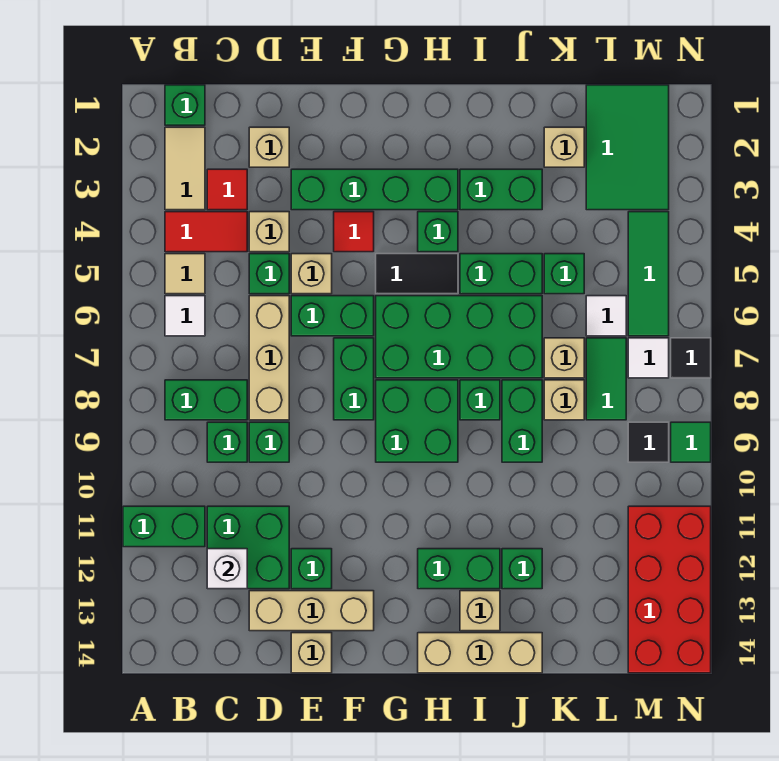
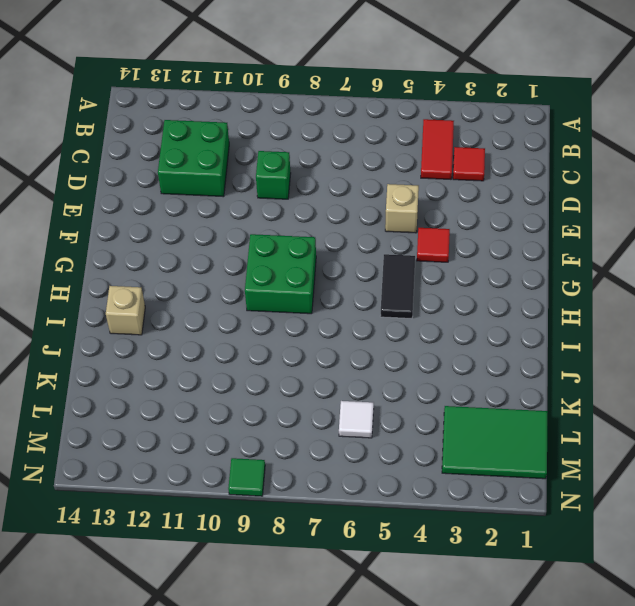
none -> green brick A11:B11 level 1
none -> green brick B1 level 1
none -> tan tile B2:B3 level 1
none -> tan tile B5 level 1

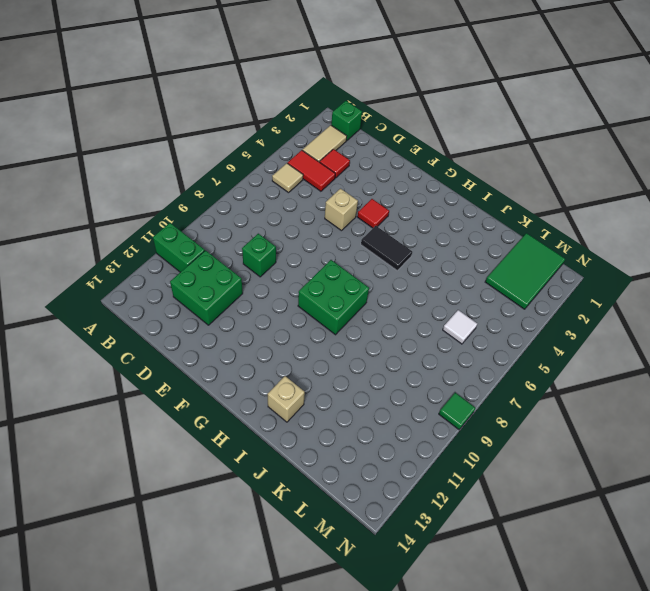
none -> white tile B6 level 1
none -> green brick B8:C8 level 1
none -> green brick C9 level 1
none -> tan brick D2 level 1

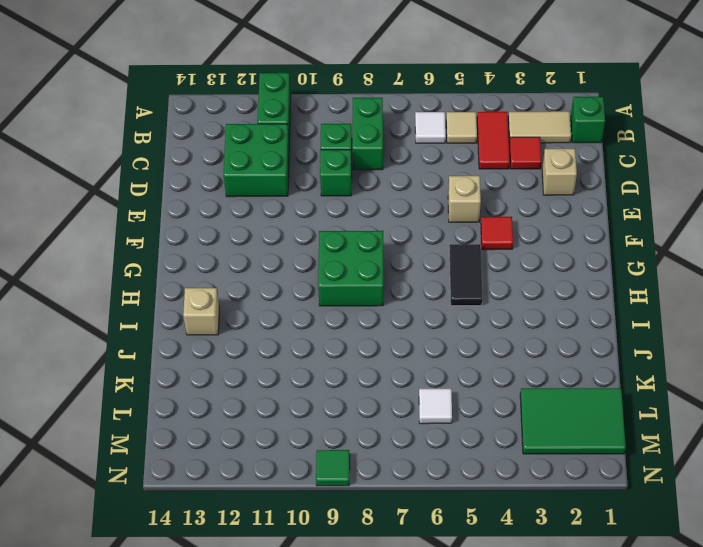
none -> tan brick D4 level 1
none -> green brick D5 level 1
none -> tan brick D6:D8 level 1
none -> tan brick D13:F13 level 1

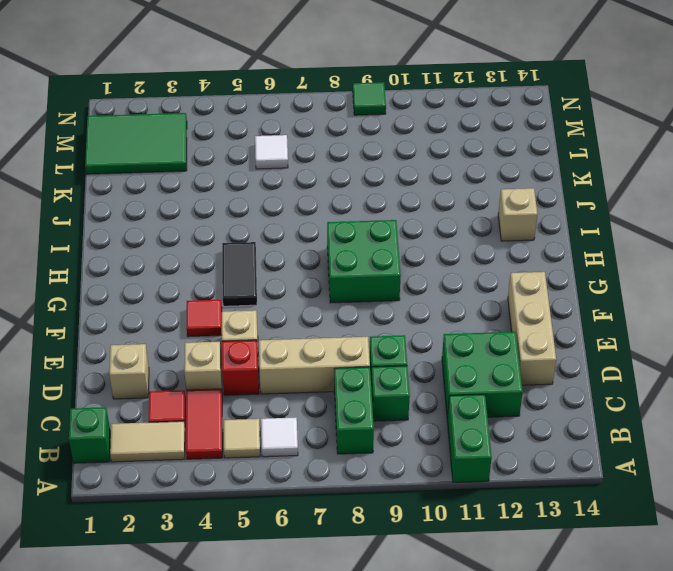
red brick D5 level 1 -> green brick D5 level 1
none -> green brick E3:H3 level 1
none -> green brick E6:F6 level 1
none -> green brick E12 level 1
none -> tan brick E14 level 1

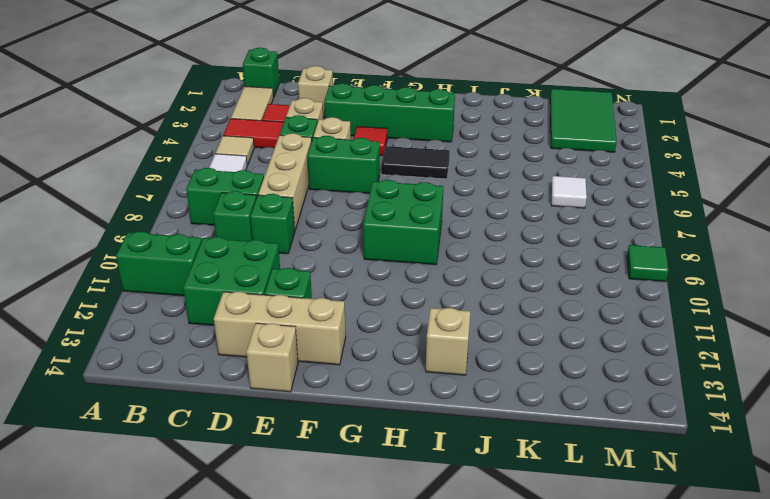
none -> green brick F7:F8 level 1
none -> green brick G6:J7 level 1
none -> green brick H4 level 1
none -> green brick H12:I12 level 1

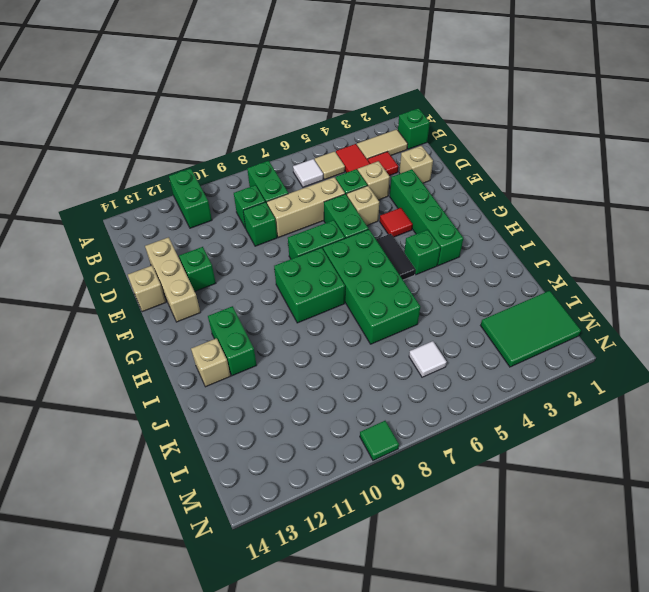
none -> green brick C11:D12 level 1
none -> tan brick H14:J14 level 1
none -> green brick I3:J3 level 1
none -> green brick I5:J5 level 1

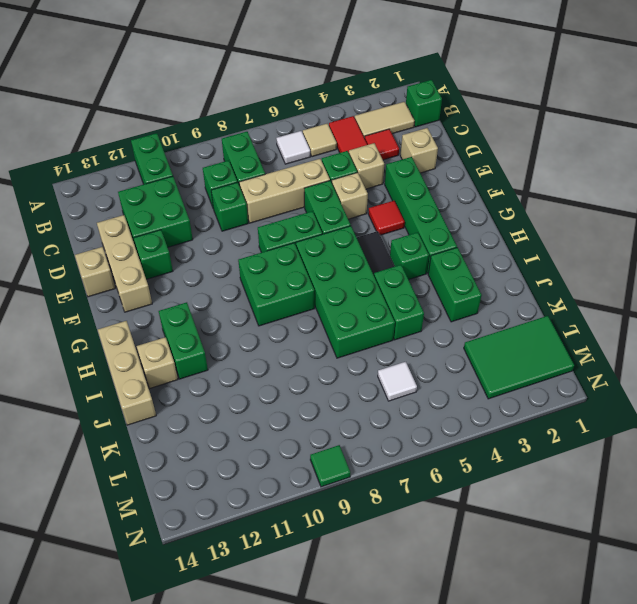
none -> green brick I8 level 1
none -> green brick J8:J9 level 1
none -> green brick J12 level 1
none -> tan brick K2 level 1

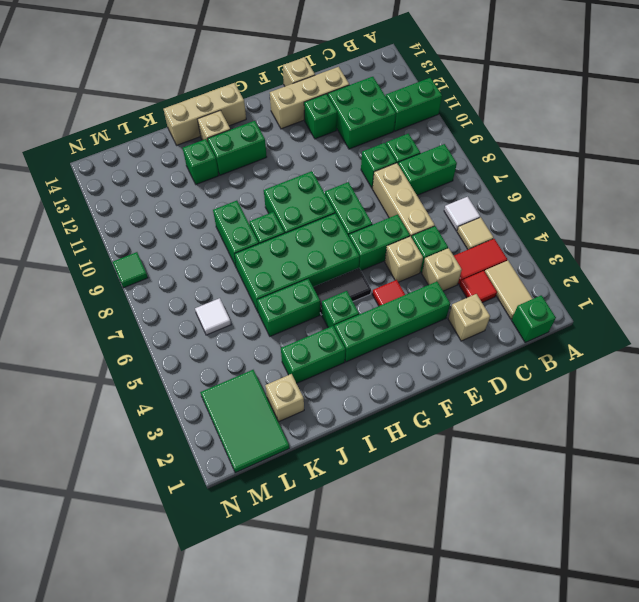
none -> green brick K5 level 1
none -> tan brick K7 level 1
none -> tan brick K8 level 1
none -> green tile L7:L8 level 1

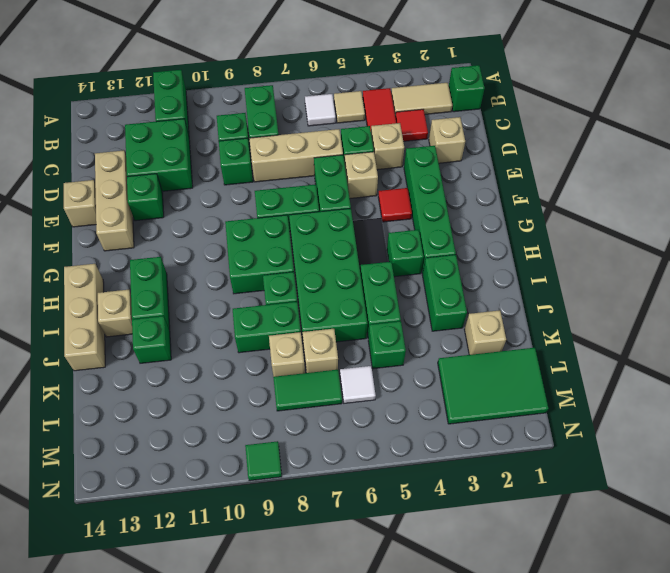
none -> green tile M4:M6 level 1
none -> white tile M7 level 1
none -> black tile M9 level 1
none -> red brick M11:N14 level 1

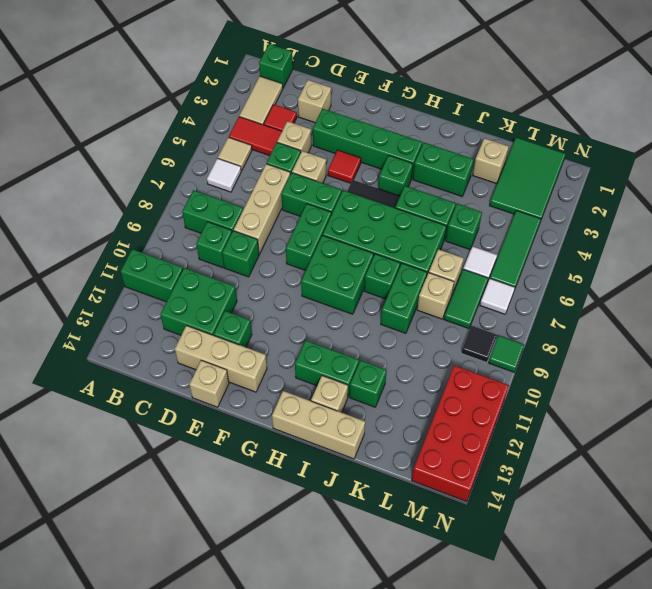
none -> black tile N7 level 1
none -> white brick C12 level 2

